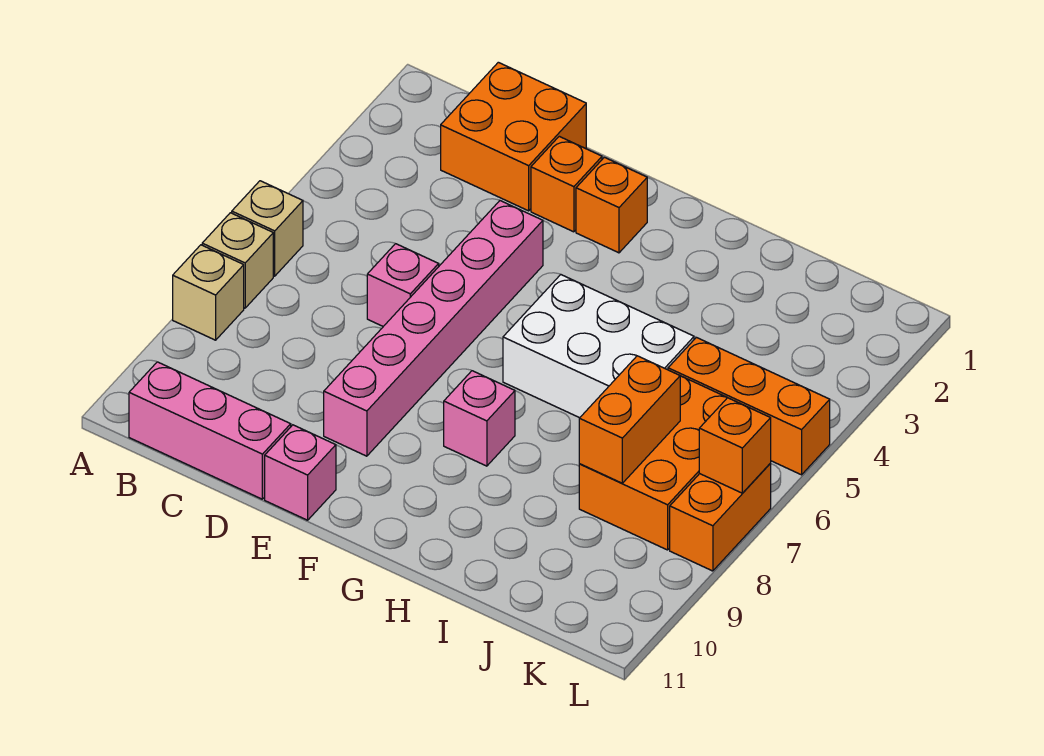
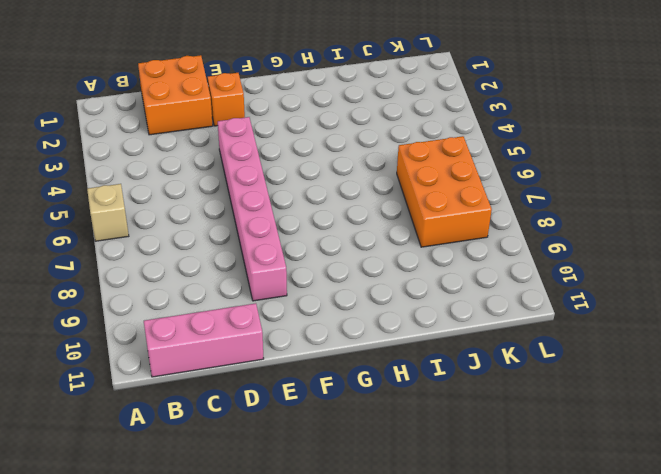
none -> tan brick A7 level 1
none -> tan brick A8 level 1
none -> pink brick D6 level 1

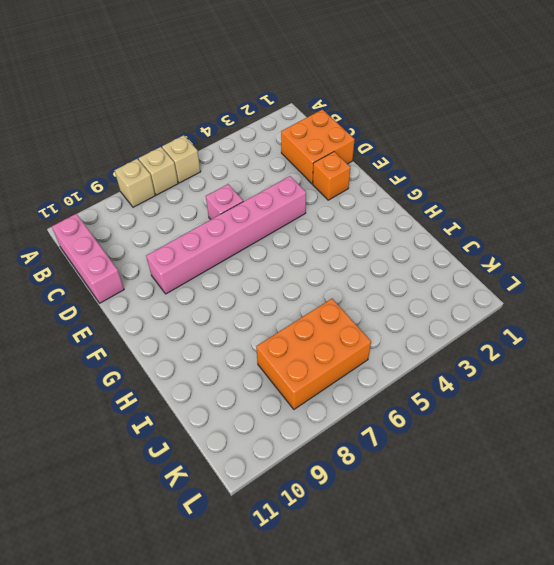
none -> pink brick E11 level 1
none -> orange brick F2 level 1
none -> white brick G5:I6 level 1

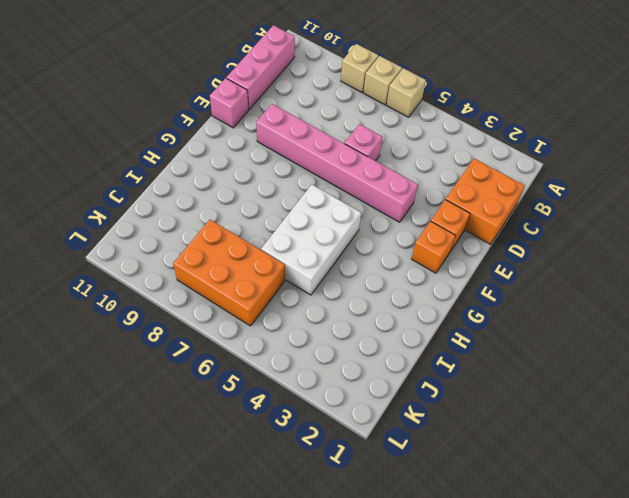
none -> pink brick G8 level 1
none -> orange brick J5:L5 level 1
none -> orange brick L7:L8 level 1

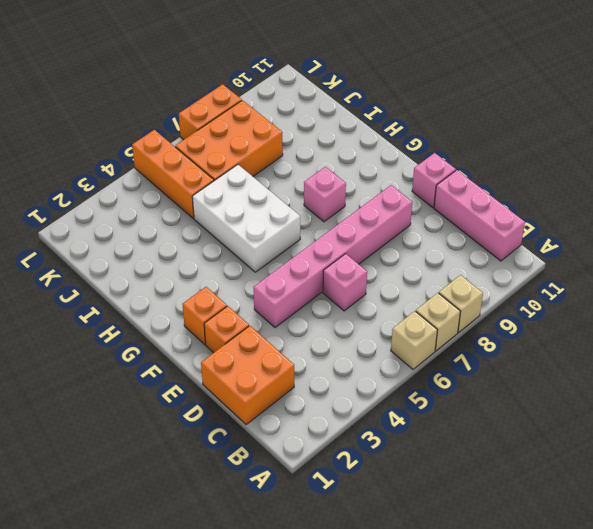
none -> orange brick J7:J8 level 2
none -> orange brick L7 level 2

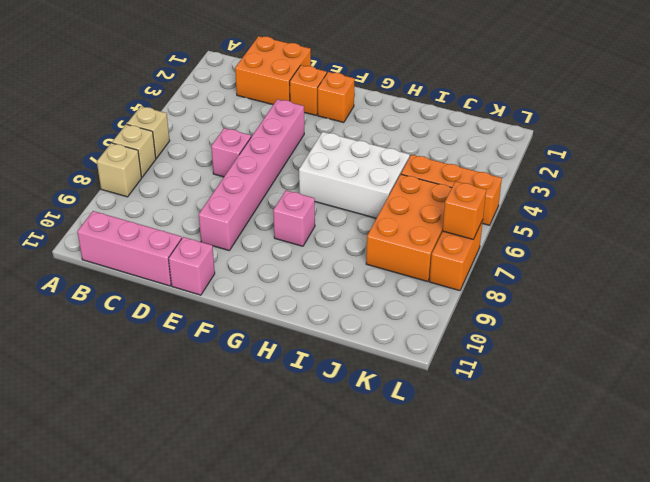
none -> orange brick J7:J8 level 2

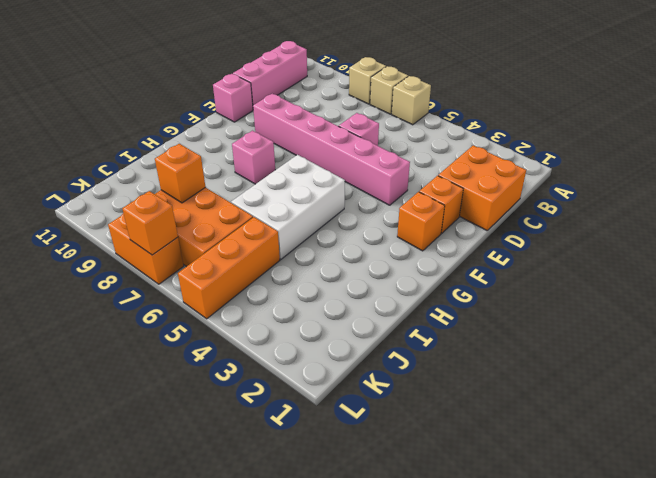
orange brick J8 level 2 -> orange brick J7:J8 level 2

